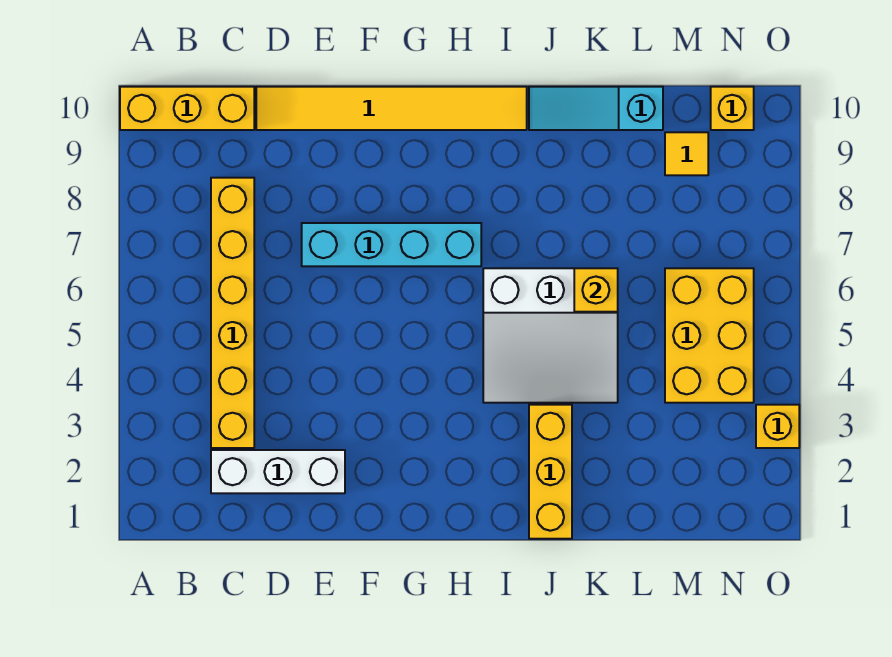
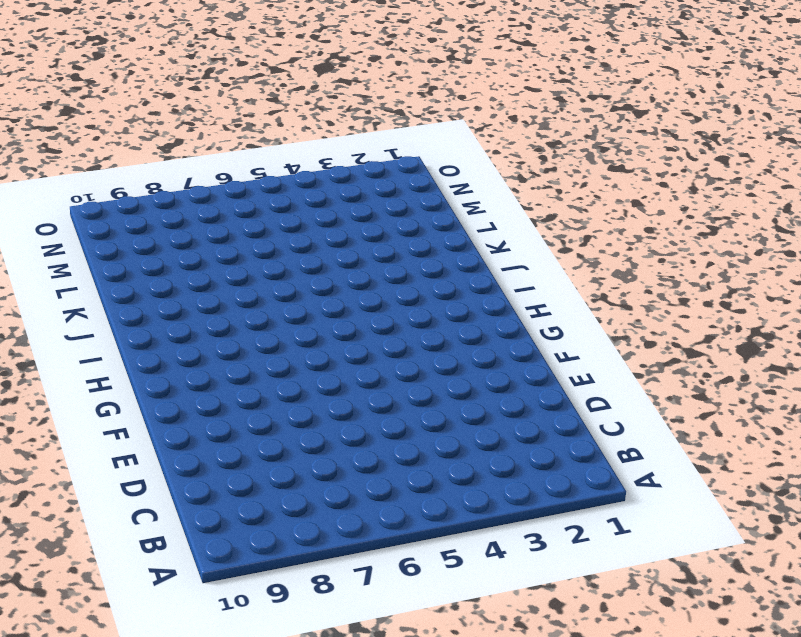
none -> yellow brick A10:C10 level 1
none -> white brick C2:E2 level 1
none -> yellow brick C3:C8 level 1

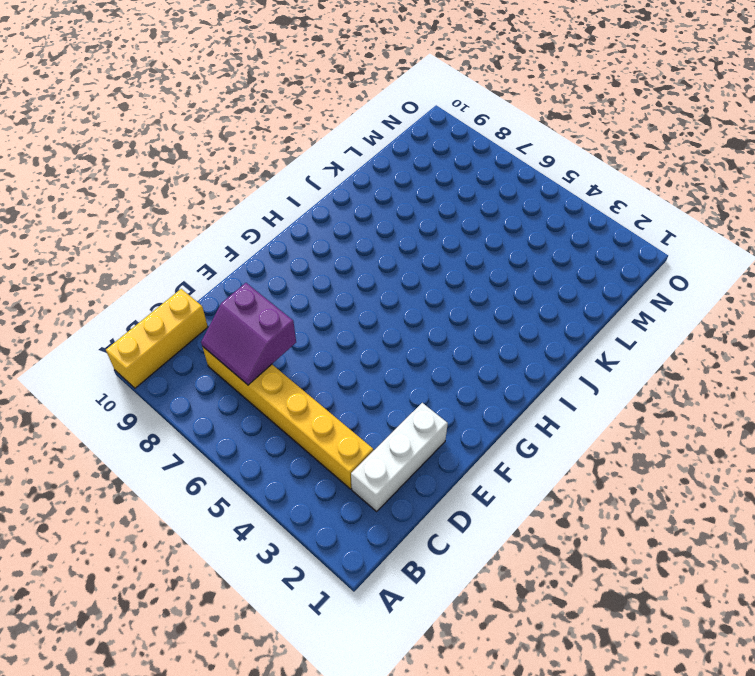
purple slope C7:D8 level 2 top D -> none
none -> yellow tile D10:I10 level 1
none -> cyan brick E7:H7 level 1
none -> white slope I4:K6 level 1 top 6

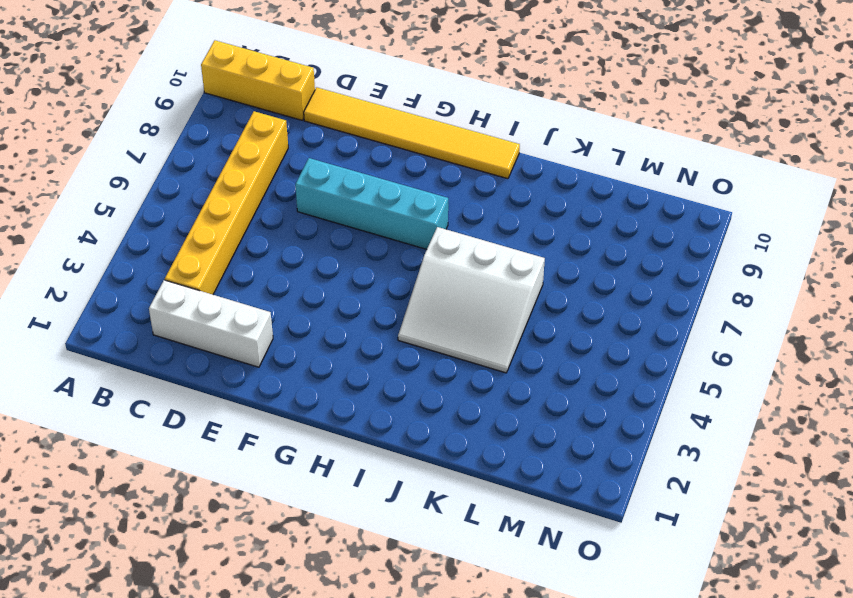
none -> yellow brick J1:J3 level 1
none -> cyan slope J10:L10 level 1 top L
none -> yellow brick M4:N6 level 1

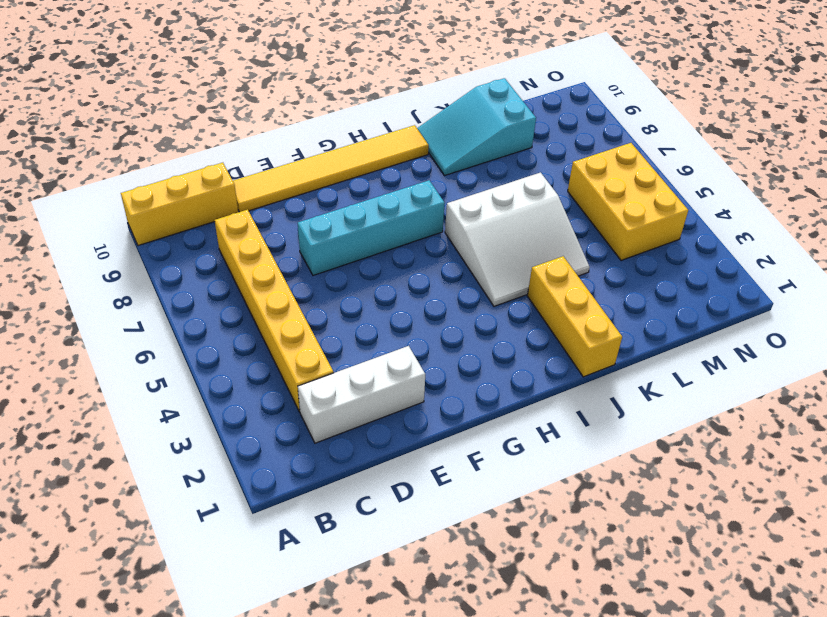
cyan slope J9:L10 level 1 top L -> cyan slope J10:L10 level 1 top L
none -> yellow tile M9 level 1
none -> yellow brick N10 level 1
none -> yellow brick O3 level 1

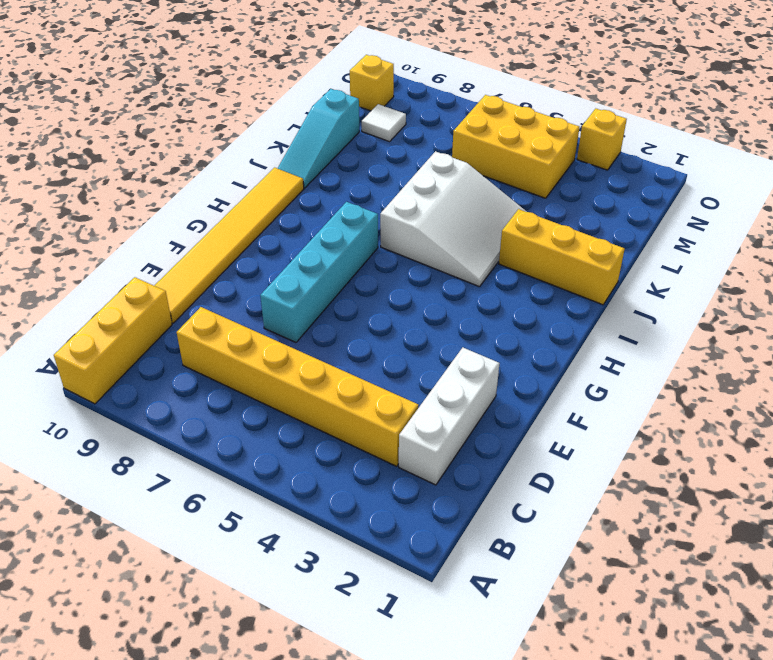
white tile M9 level 1 -> yellow tile M9 level 1
none -> yellow brick K6 level 2

